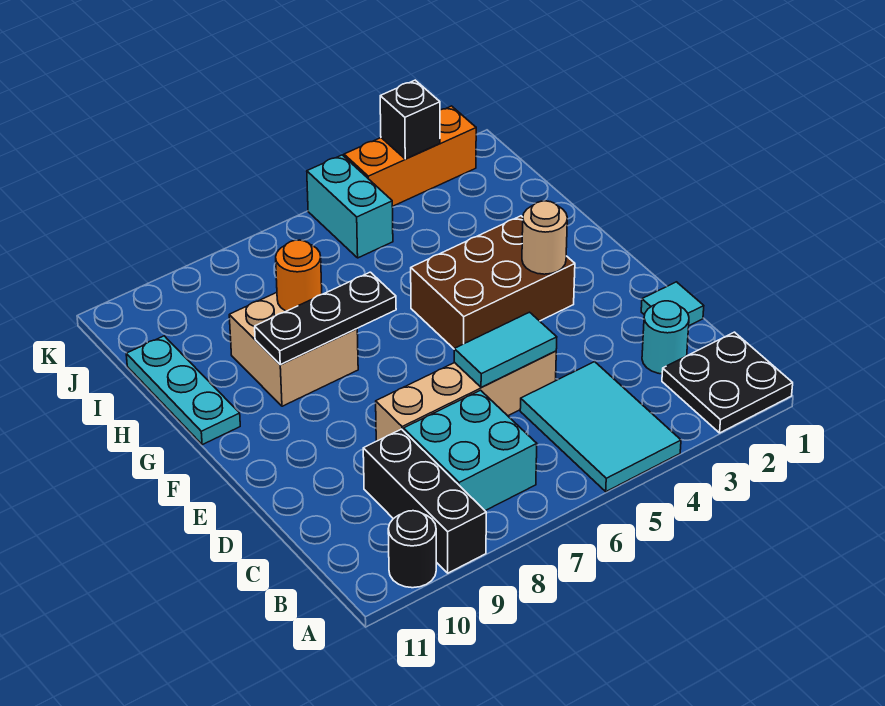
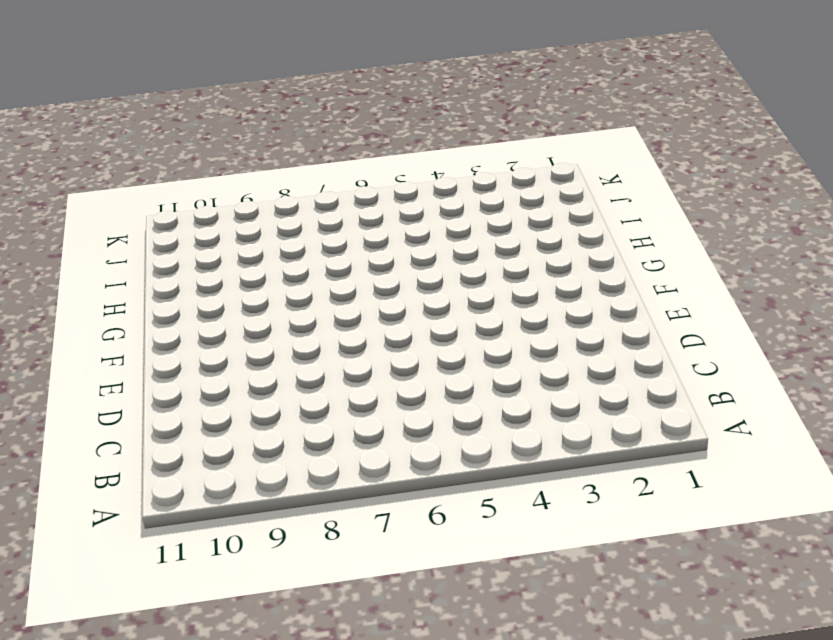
none -> black plate A1:B2 level 1
none -> cyan tile A4:C5 level 1
none -> black brick A9:C9 level 1

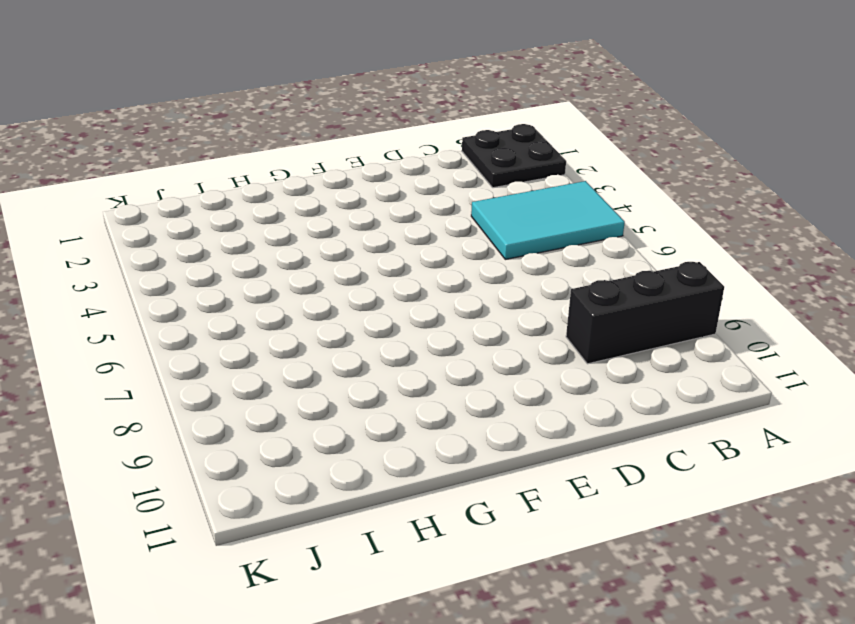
none -> black round brick A10 level 1
none -> cyan brick B7:C8 level 1
none -> cyan round brick C2 level 1

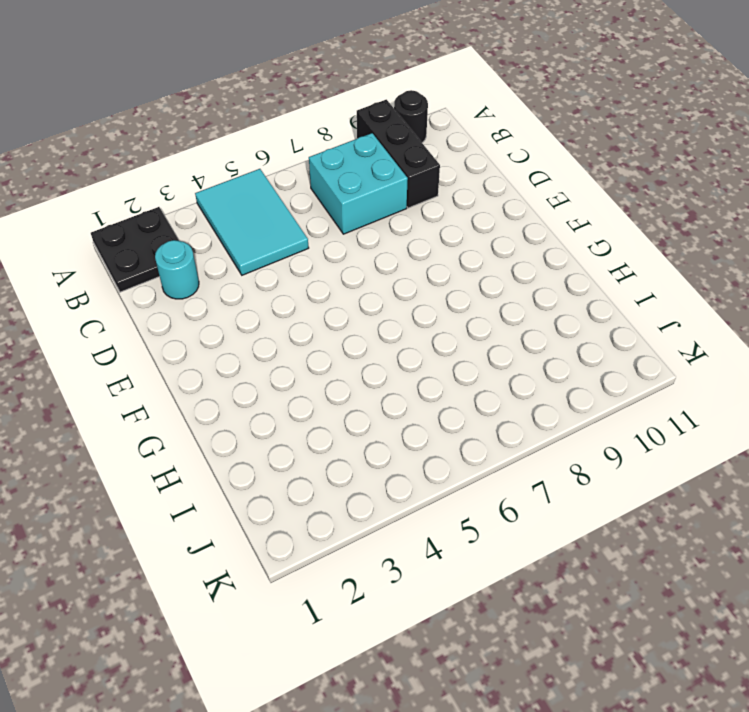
none -> cyan tile D1 level 1
none -> tan brick D5:D8 level 1
none -> brown brick F3:G5 level 1

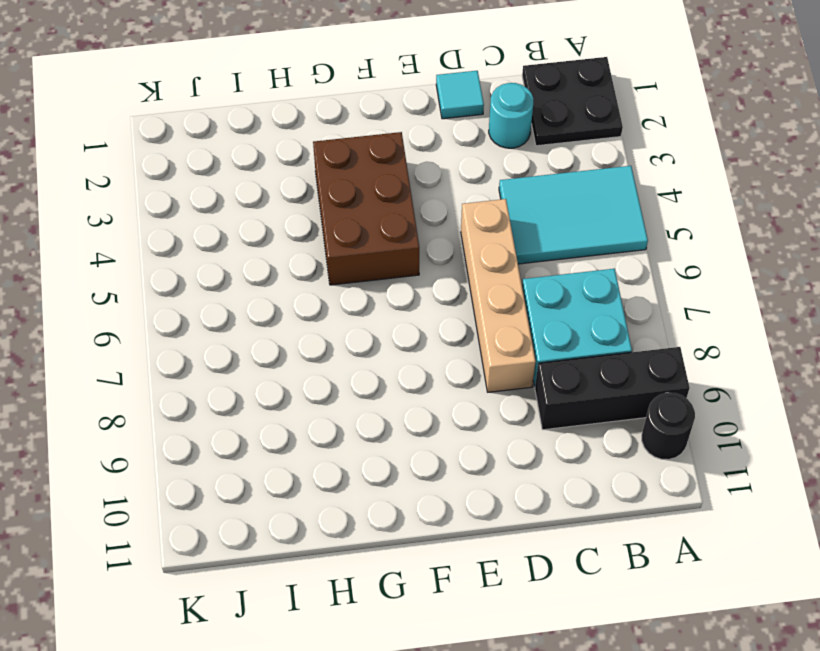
none -> tan brick G8:H9 level 1
none -> cyan plate G11:I11 level 1
none -> cyan brick J5:K5 level 1

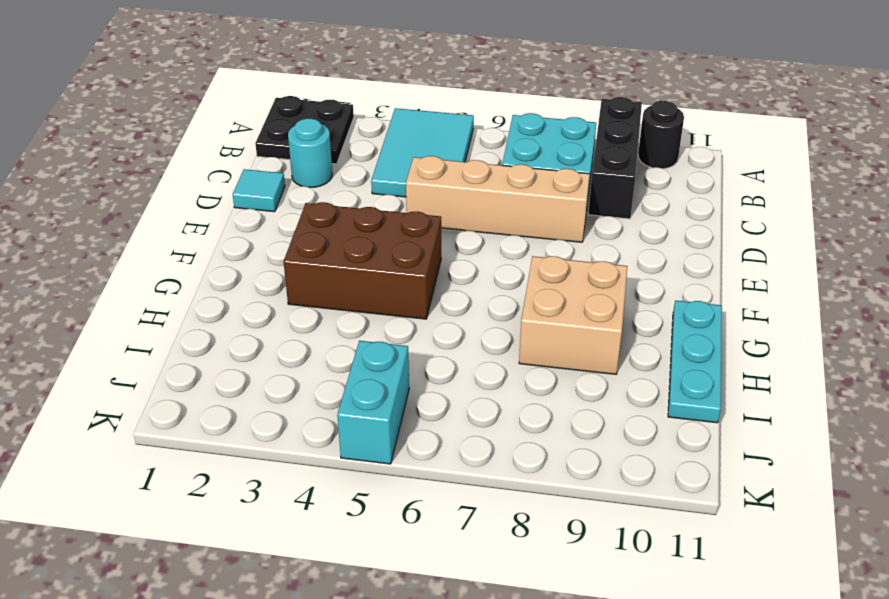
none -> orange brick K2:K4 level 1
none -> cyan tile D5:D6 level 2
none -> tan round brick F3 level 2

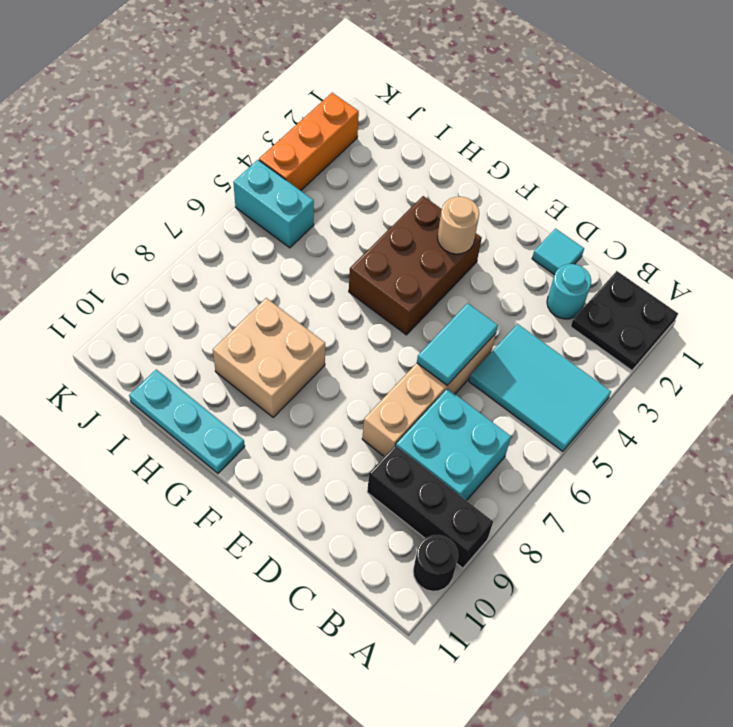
none -> black plate G7:G9 level 2
none -> orange round brick H8 level 2
none -> black brick K3 level 2

